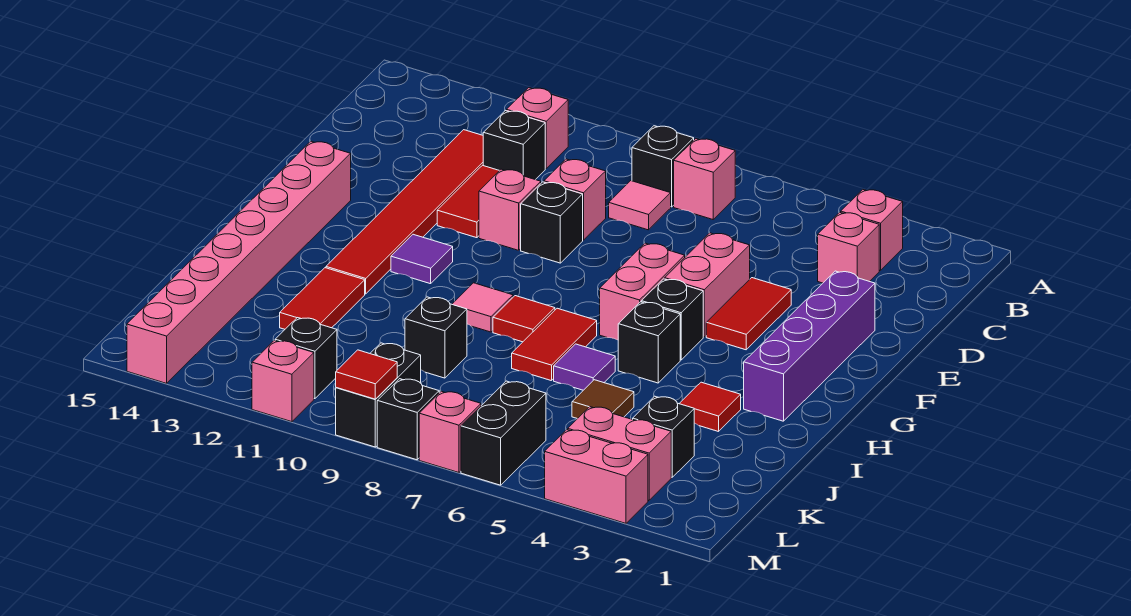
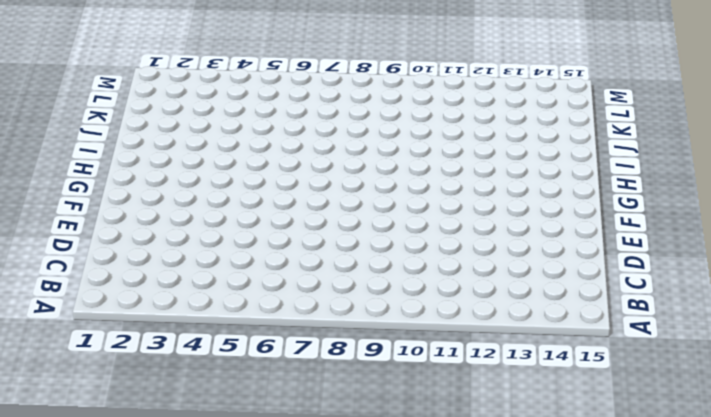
none -> pink brick B3 level 1
none -> pink brick B7 level 1
none -> black brick B8 level 1
none -> pink brick B11 level 1

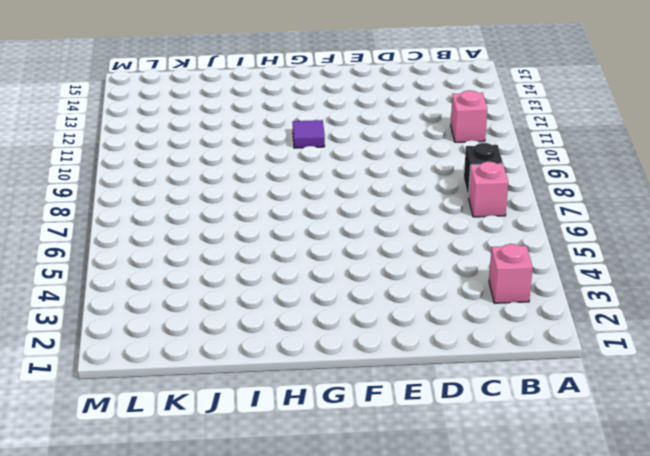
none -> pink brick C3 level 1
none -> pink tile C8 level 1
none -> black brick C11 level 1
none -> red tile C12:H12 level 1

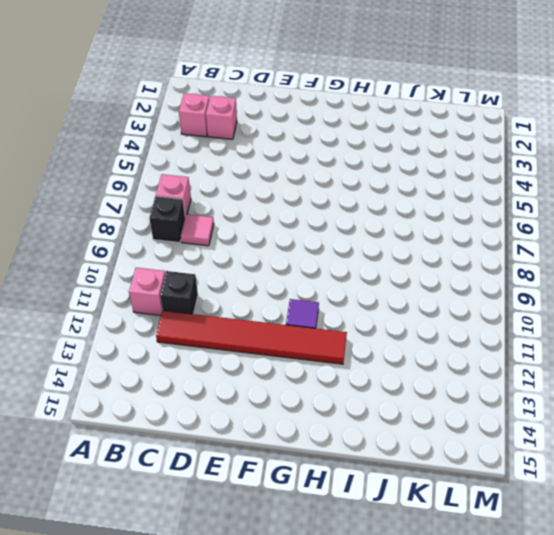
none -> pink brick D9 level 1
none -> red tile D11:E11 level 1
none -> purple brick E2:H2 level 1
none -> red tile E4:F4 level 1

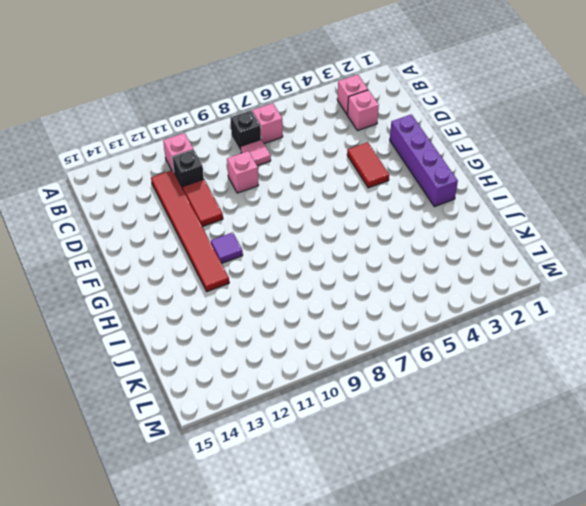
none -> pink brick E5:F5 level 1
none -> black brick E9 level 1
none -> pink brick E10 level 1
none -> pink brick F6:G6 level 1

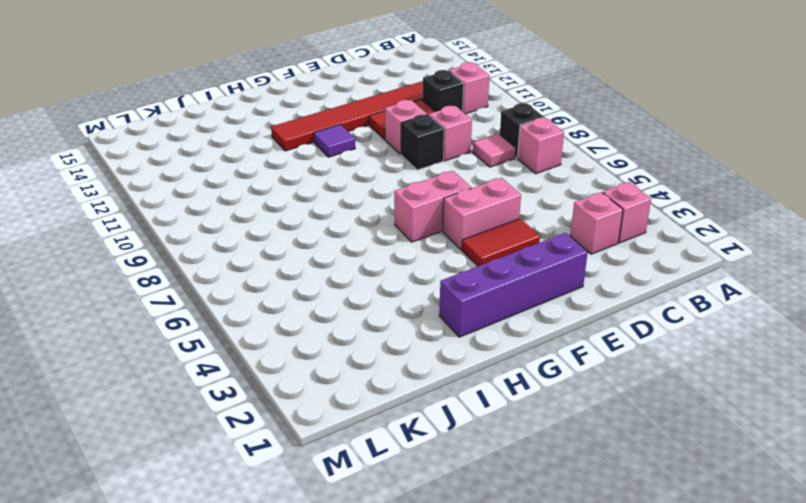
none -> pink brick F14:M14 level 1
none -> black brick G5 level 1
none -> black brick H5 level 1
none -> red tile H7:I7 level 1

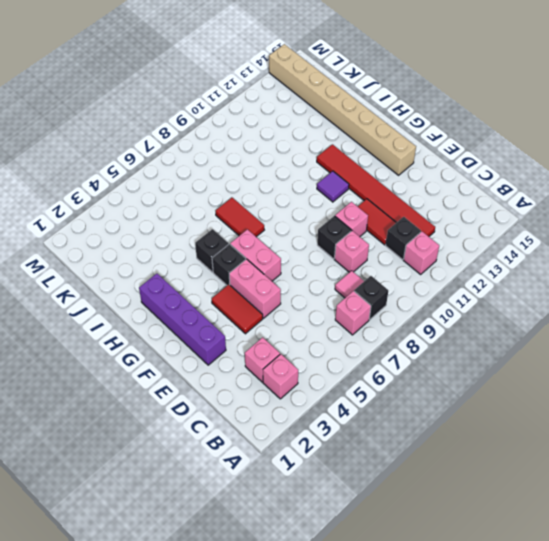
tan brick F14:M14 level 1 -> pink brick F14:M14 level 1
none -> red tile H8 level 1
none -> pink tile H9 level 1
none -> red tile I3 level 1
none -> purple tile I6 level 1

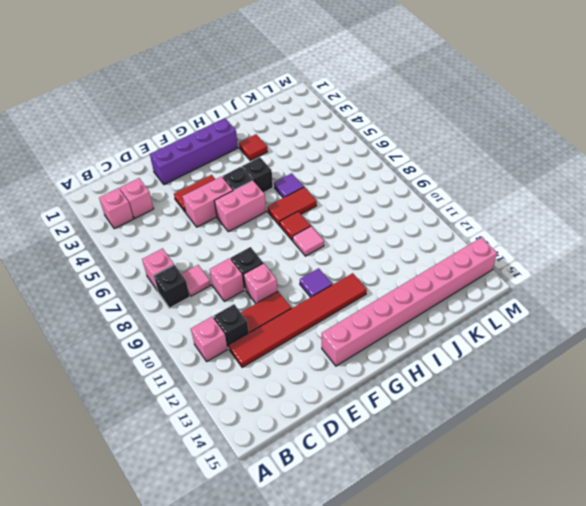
none -> red tile I12:J12 level 1
none -> brown tile J5 level 1
none -> black brick J9 level 1
none -> black brick K3 level 1

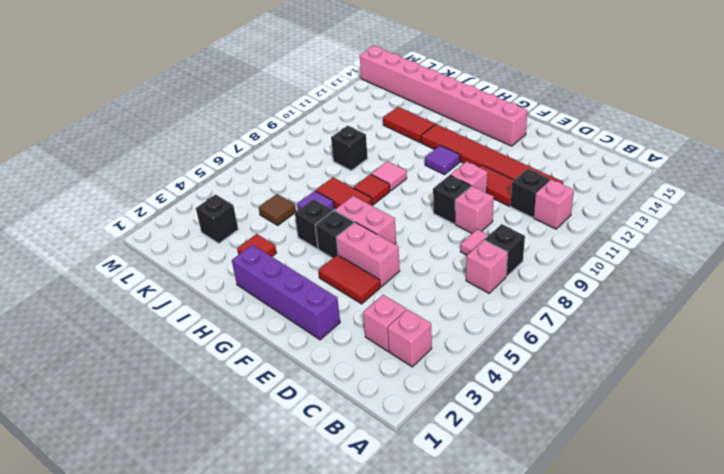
none -> pink brick L3:L4 level 1
none -> black brick L6:M6 level 1
none -> black brick L9:M9 level 1
none -> black brick L11 level 1

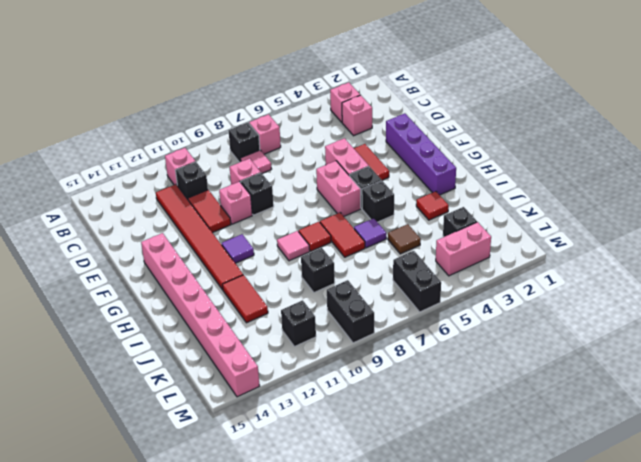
none -> pink brick M3:M4 level 1
none -> pink brick M7 level 1
none -> black brick M8 level 1
none -> pink brick M11 level 1

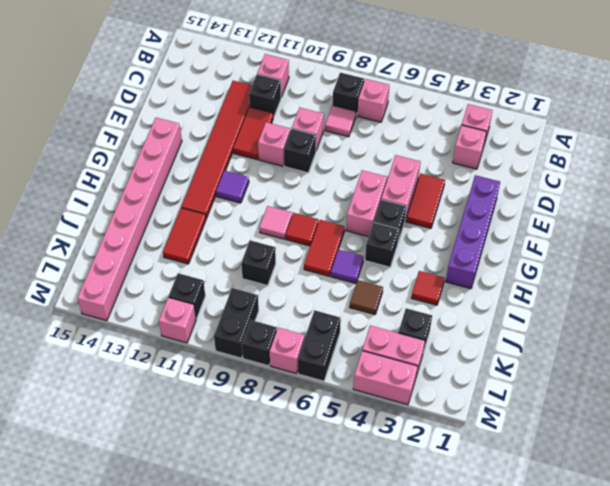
none -> red tile M9 level 2

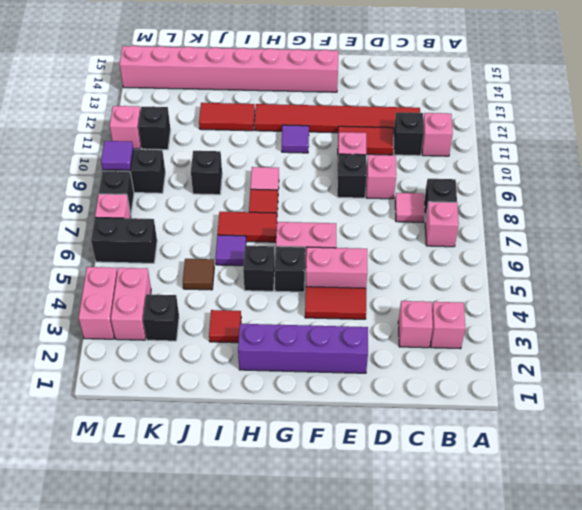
purple tile M9 level 2 -> red tile M9 level 2

